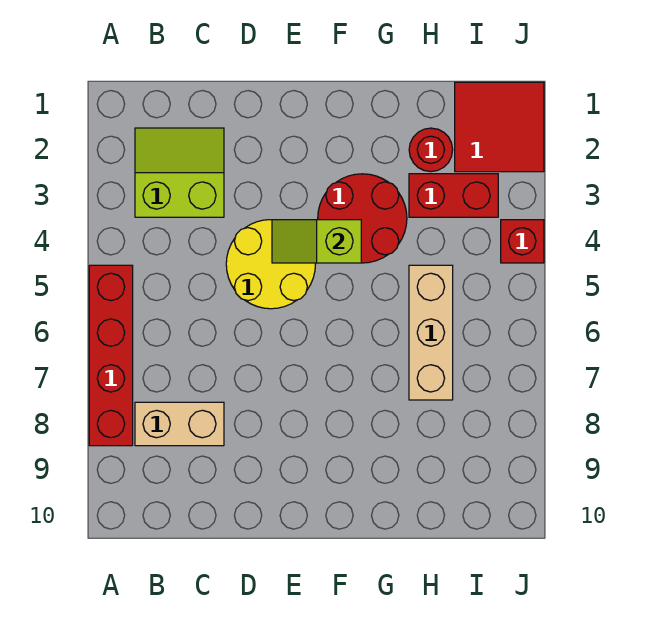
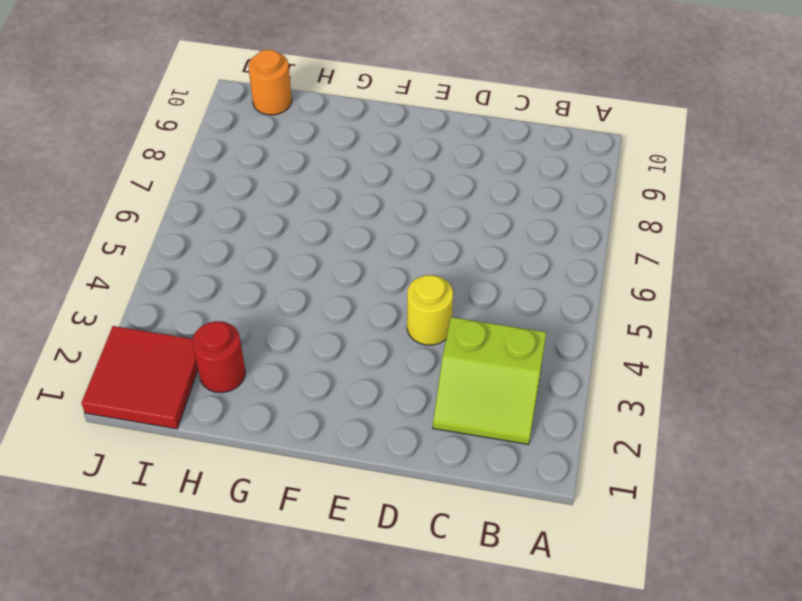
yellow round brick D4 level 1 -> yellow round brick D4:E5 level 1
orange round brick I10 level 1 -> none
none -> red brick A5:A8 level 1
none -> tan brick B8:C8 level 1

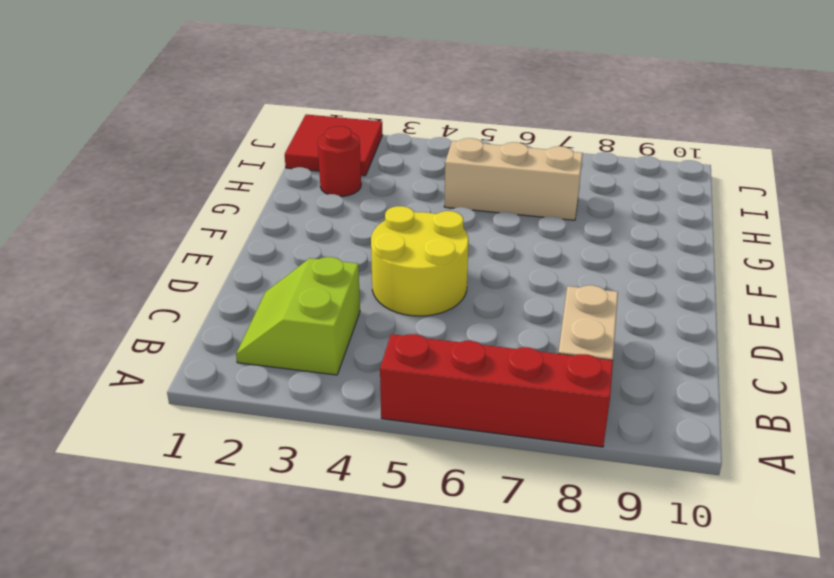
none -> red round brick F3:G4 level 1
none -> red brick H3:I3 level 1

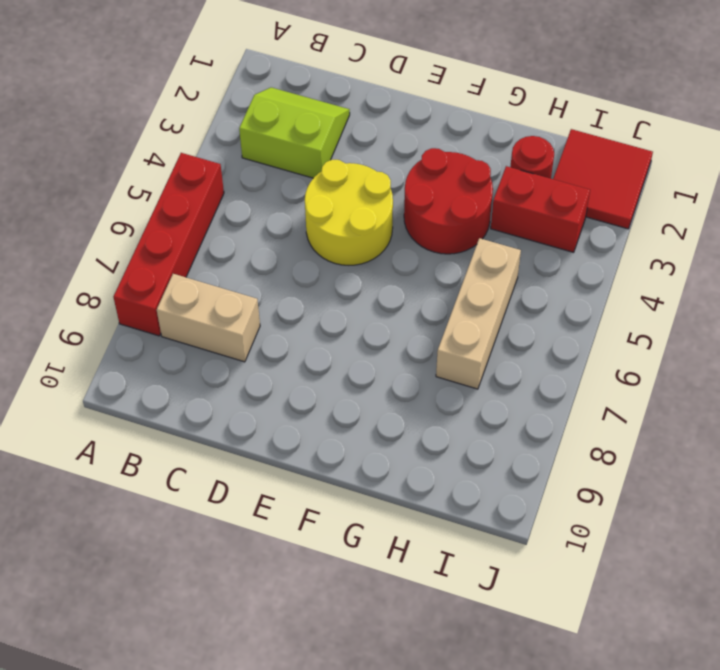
none -> red brick J4 level 1
none -> lime slope E4:F4 level 2 top F

